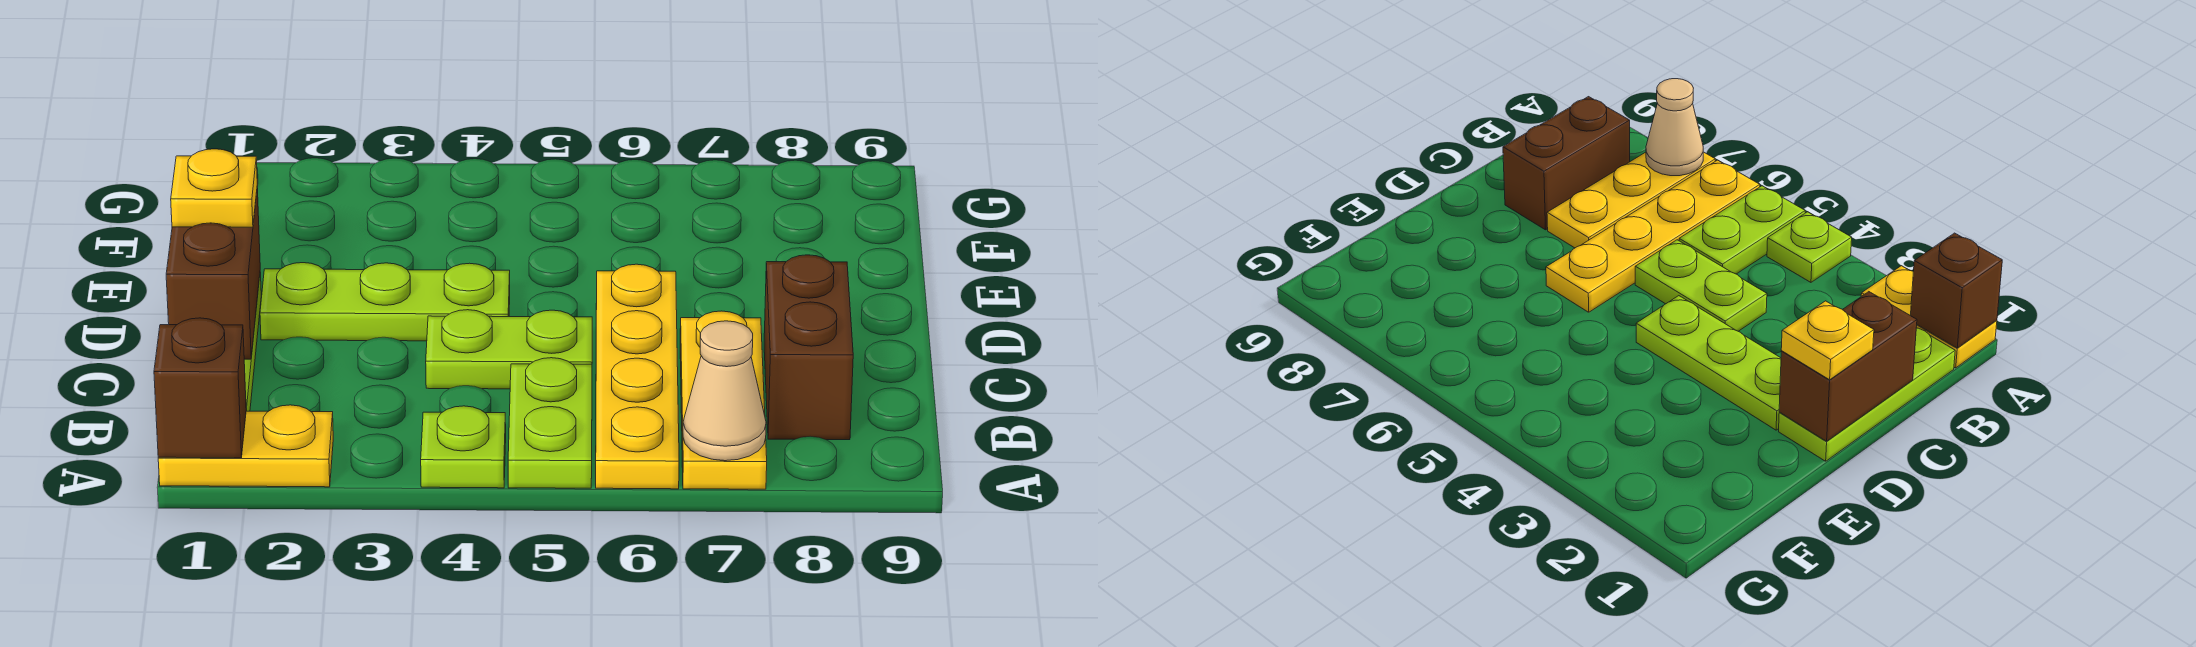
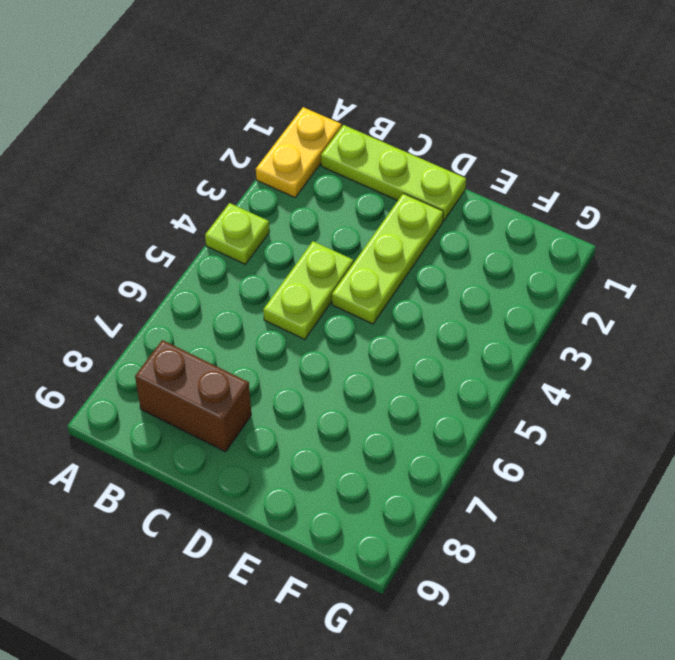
none -> lime plate A5:B5 level 1
none -> yellow plate A6:D6 level 1
none -> yellow plate A7:C7 level 1

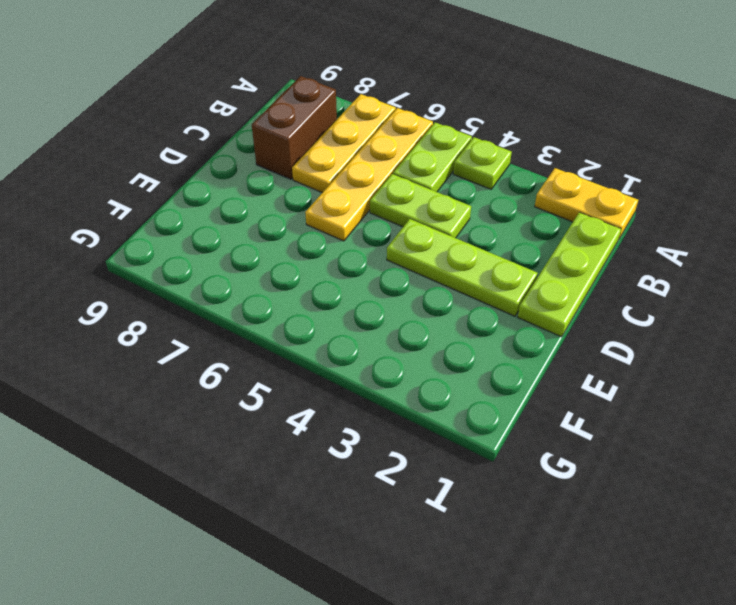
none -> brown brick A1 level 2
none -> tan cone A7 level 2
none -> brown brick C1:D1 level 2

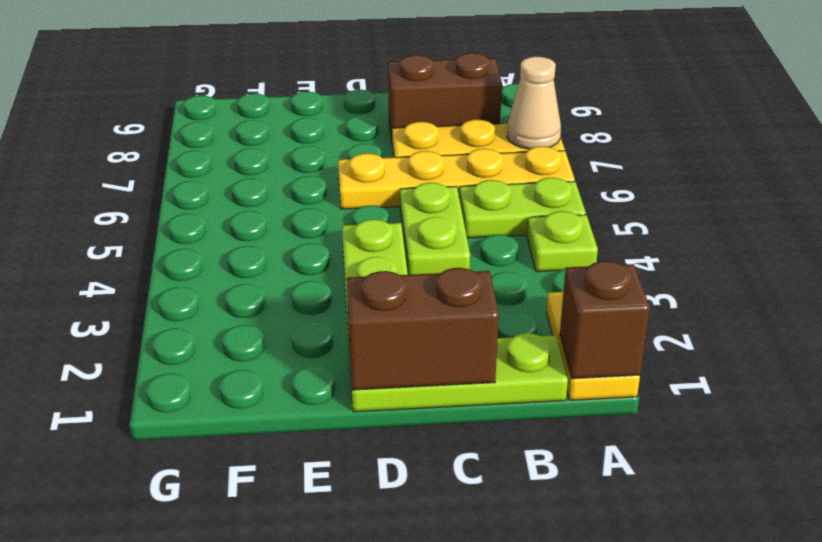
none -> yellow plate D1 level 3

